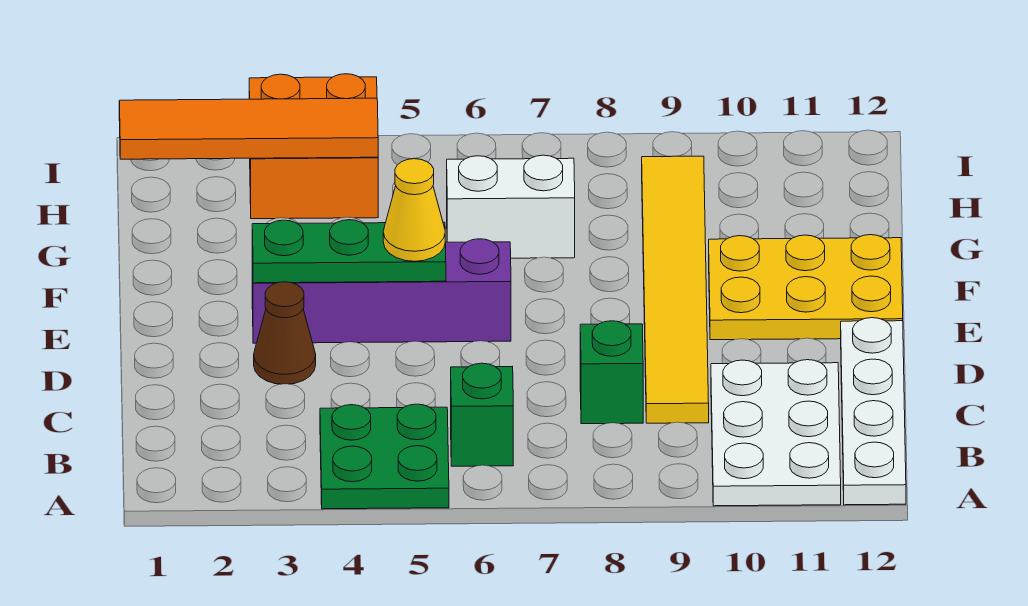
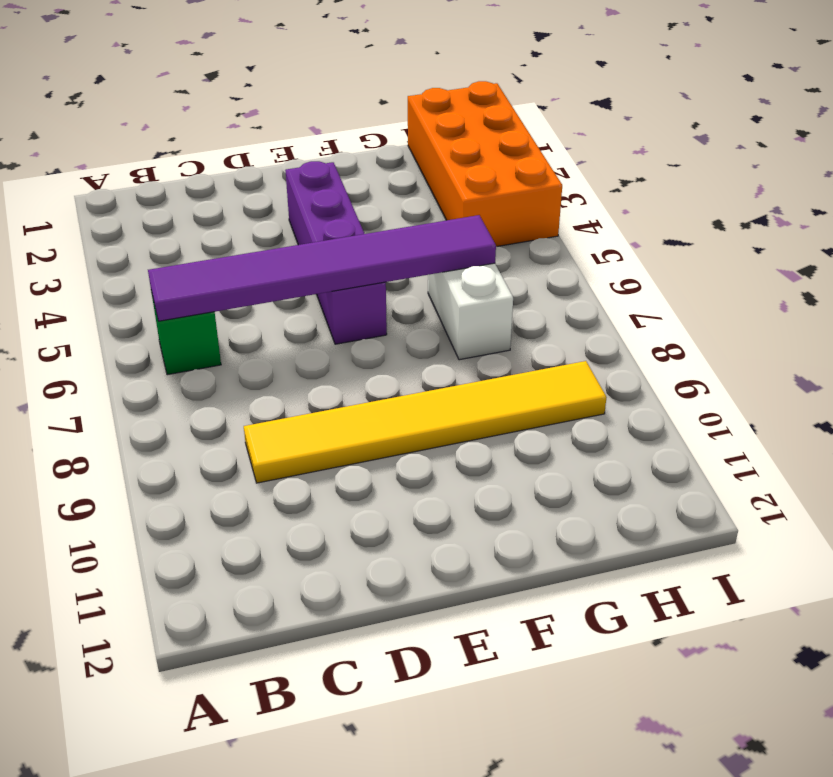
purple tile B6:G6 level 2 -> none
orange brick H1:I4 level 1 -> orange brick H3:I4 level 1
none -> green plate A4:B5 level 1
none -> white plate A10:C11 level 1
none -> white plate A12:D12 level 1

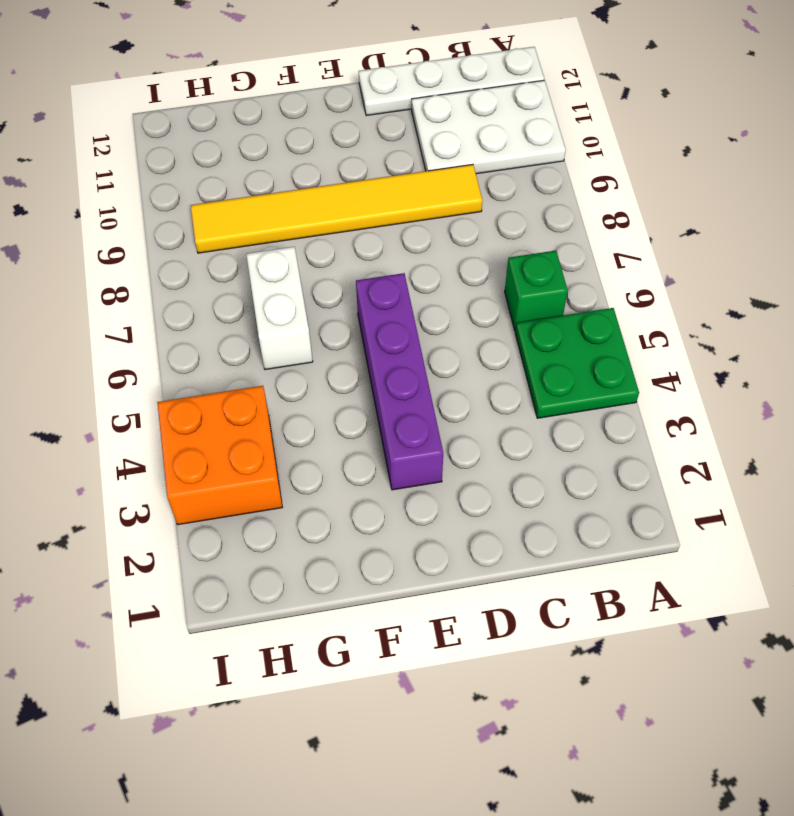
none -> green brick C8 level 1
none -> brown cone D3 level 1
none -> yellow plate E10:F12 level 1

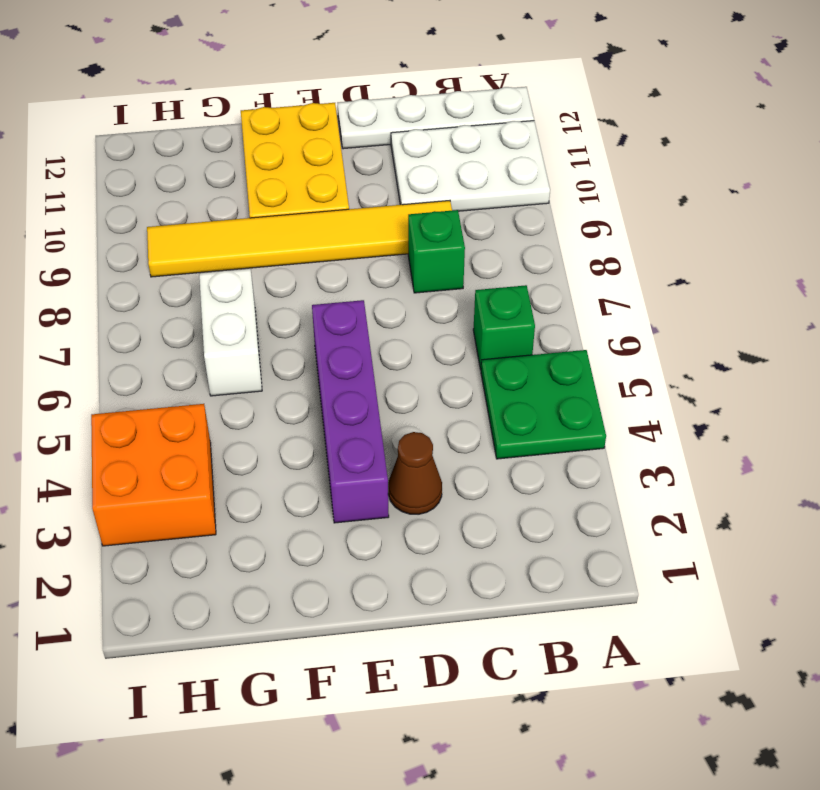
none -> green plate E3:E5 level 2
none -> orange tile H1:H4 level 2
none -> yellow cone E5 level 3

